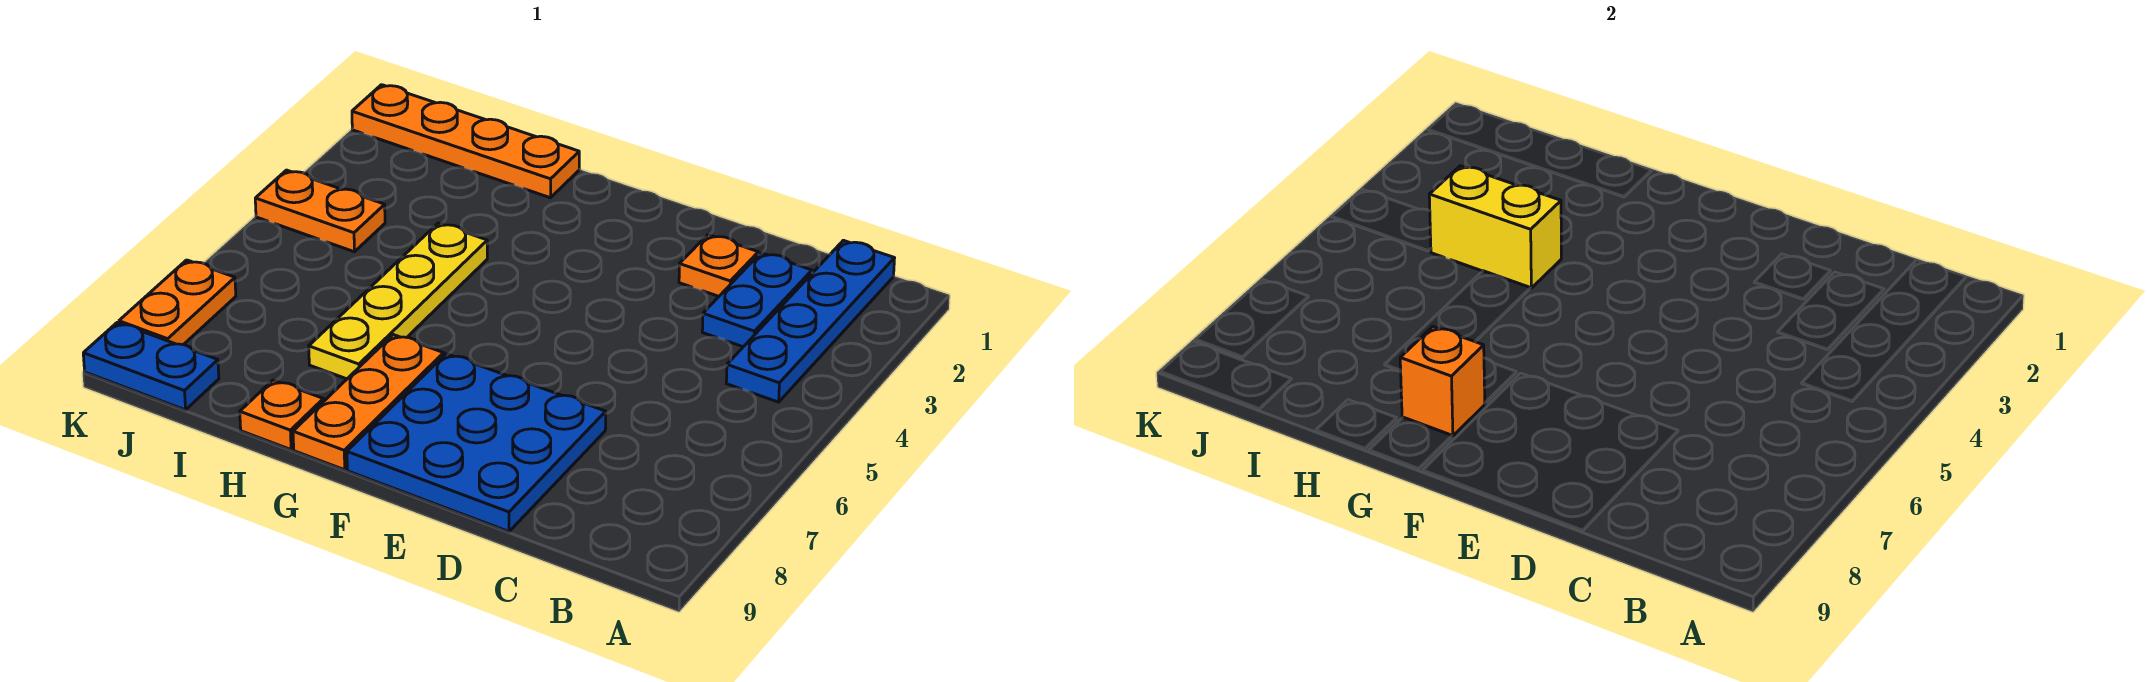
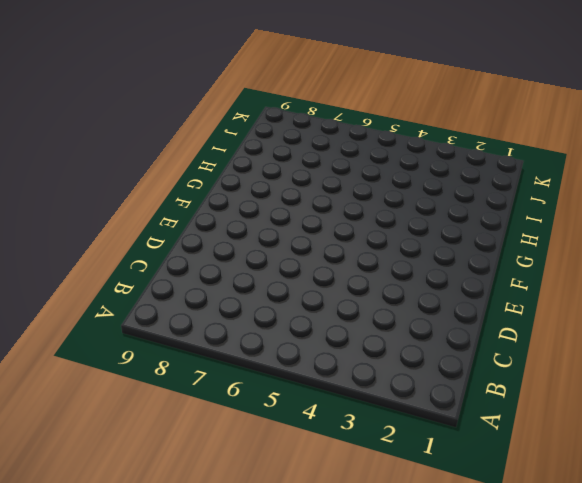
none -> blue plate B1:B4 level 1
none -> blue plate C2:C3 level 1
none -> orange plate D2 level 1

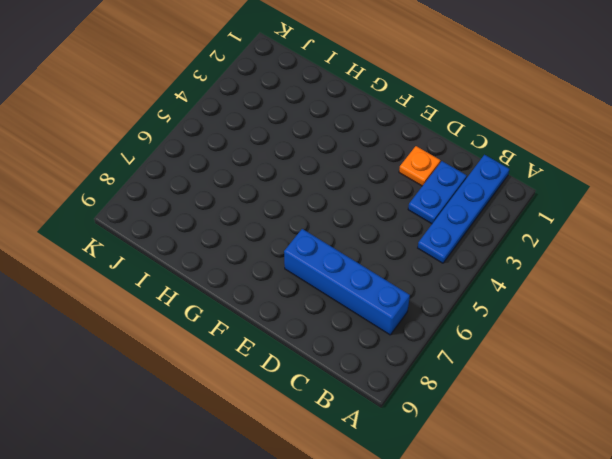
blue brick B7:E7 level 1 -> blue plate D7:F9 level 1
none -> orange plate G7:G9 level 1
none -> orange plate H1:K1 level 1
none -> yellow plate H4:H7 level 1

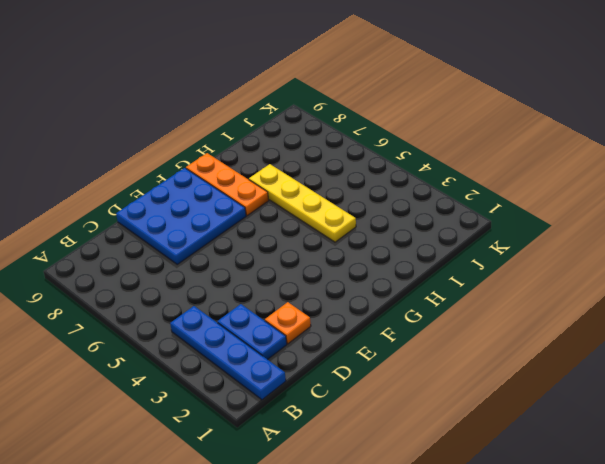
none -> orange plate H1:K1 level 1
none -> orange plate H9 level 1
none -> orange plate J4:K4 level 1

